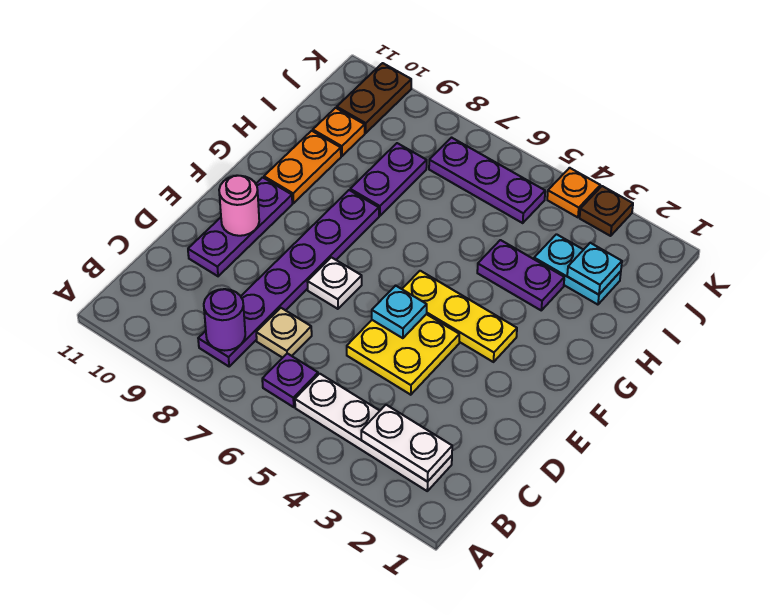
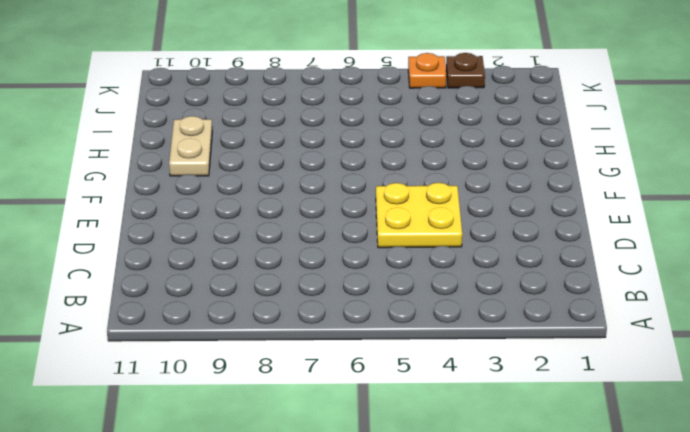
tan plate G10:H10 level 1 -> orange plate G10:H10 level 1
none -> white plate B2:B5 level 1
none -> purple plate B6 level 1
none -> purple plate B8:G8 level 1

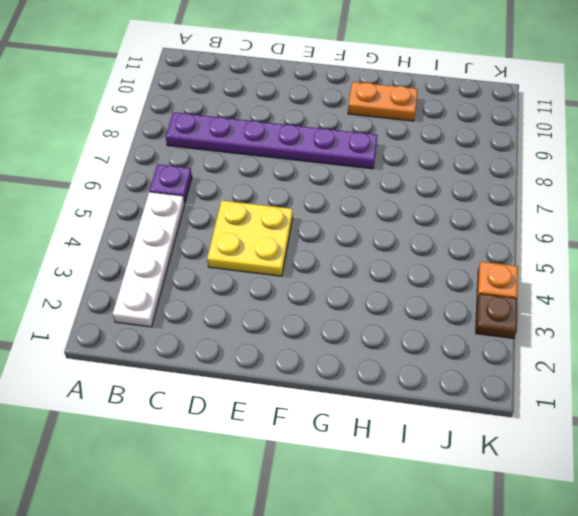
none -> tan plate C7 level 1
none -> purple plate D10:F10 level 1
none -> white plate E7 level 1

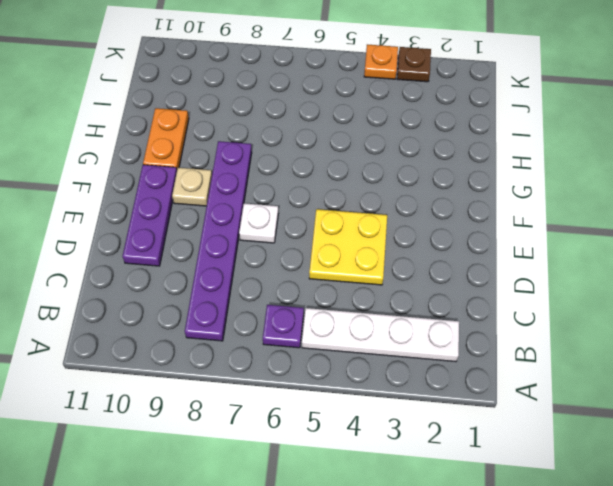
tan plate F9 level 1 -> tan plate C7 level 1
none -> yellow plate F3:F5 level 1
none -> purple plate H3:H4 level 1
none -> purple plate H8:I8 level 1

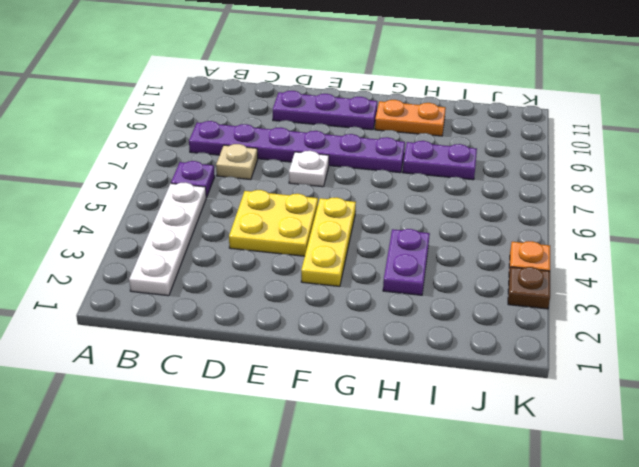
none -> cyan plate I2:I3 level 1
none -> orange plate I10 level 1
none -> purple plate J5:J7 level 1

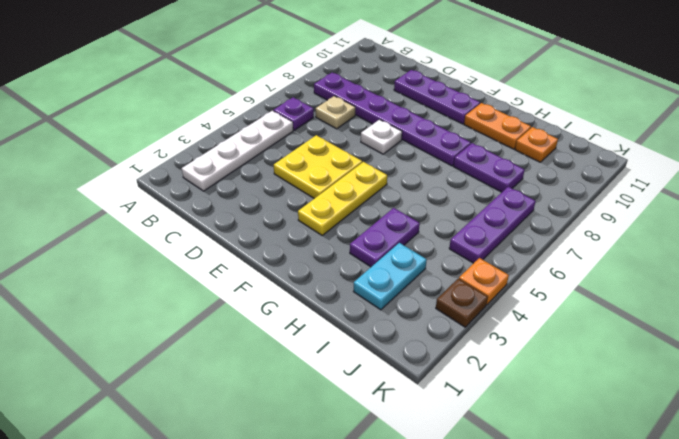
none -> brown plate J10:K10 level 1
none -> white plate B2:B3 level 2
none -> purple round brick B8 level 2

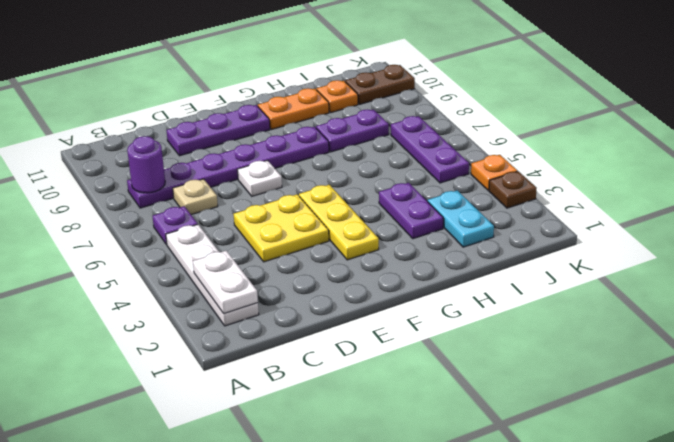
none -> cyan plate E5 level 2
none -> pink round brick E10 level 2
none -> cyan plate I2 level 2

